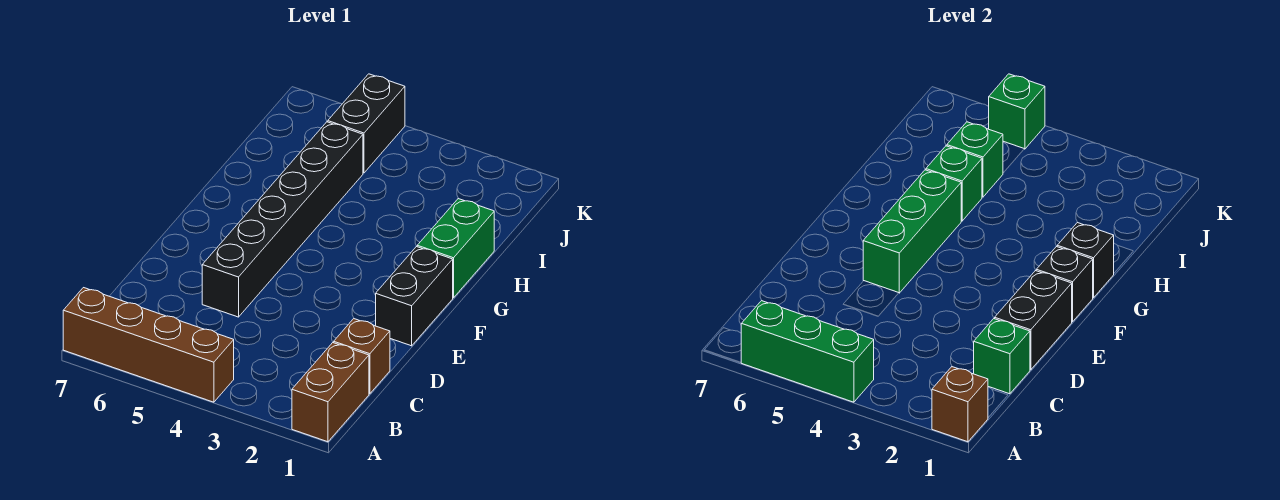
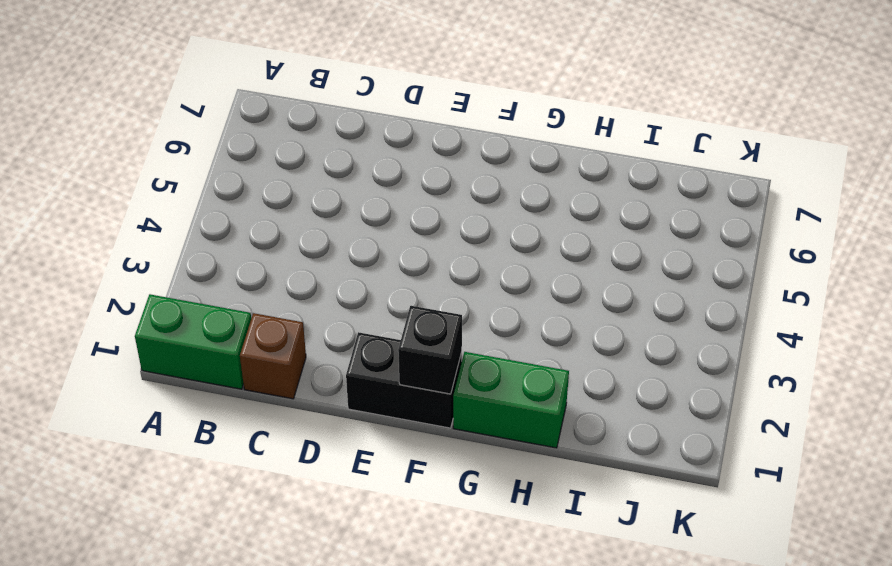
green brick A1:B1 level 1 -> brown brick A1:B1 level 1
none -> brown brick A4:A7 level 1
none -> black brick D5:I5 level 1
none -> black brick J5:K5 level 1

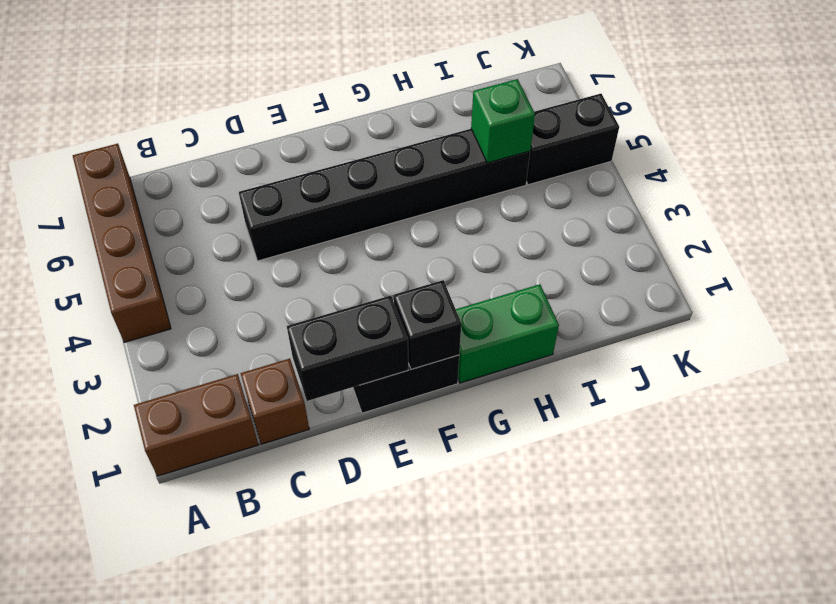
none -> brown brick A1 level 2
none -> green brick A4:A6 level 2
none -> green brick C1 level 2

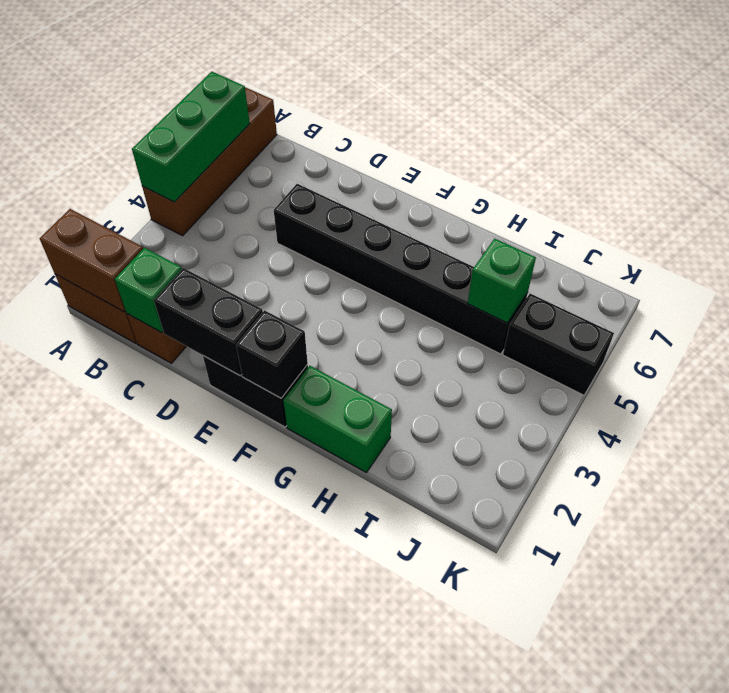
brown brick A1:B1 level 2 -> brown brick A1 level 2
none -> green brick E5:G5 level 2
none -> black brick G1 level 2
none -> green brick H5 level 2

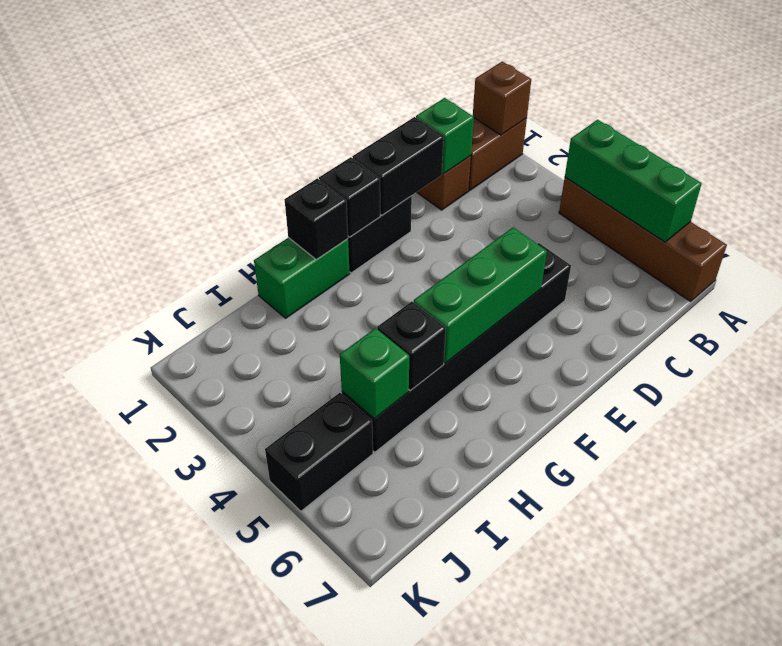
black brick H5 level 2 -> green brick H5 level 2
none -> green brick K5 level 2

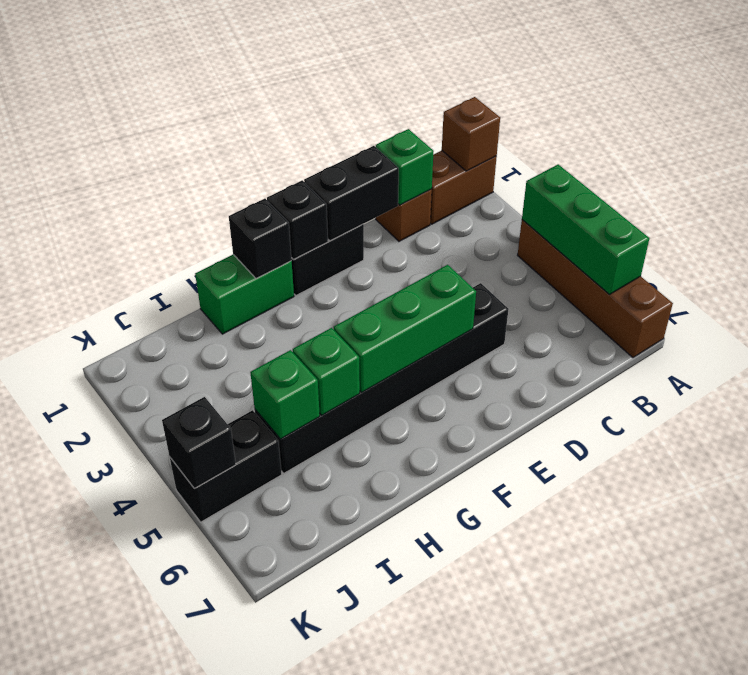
black brick K5 level 2 -> green brick K5 level 2

